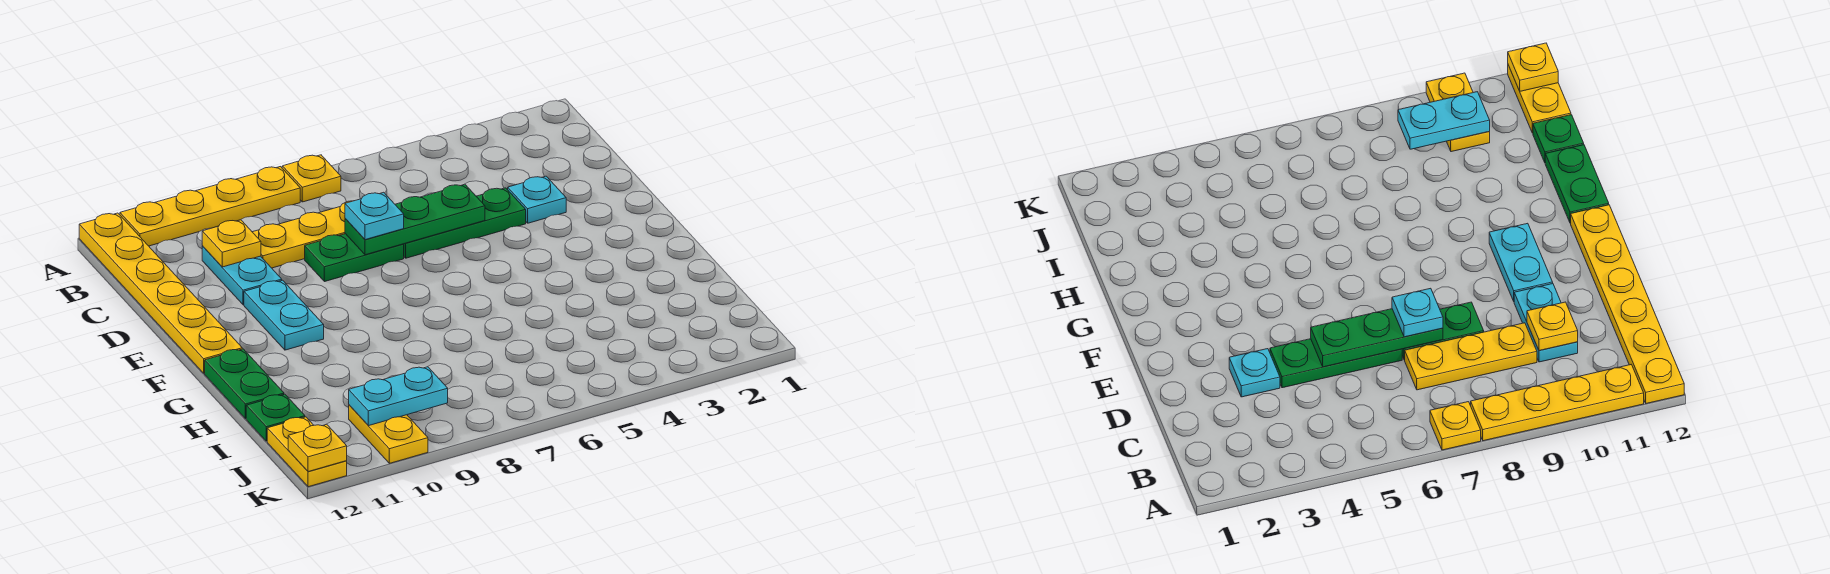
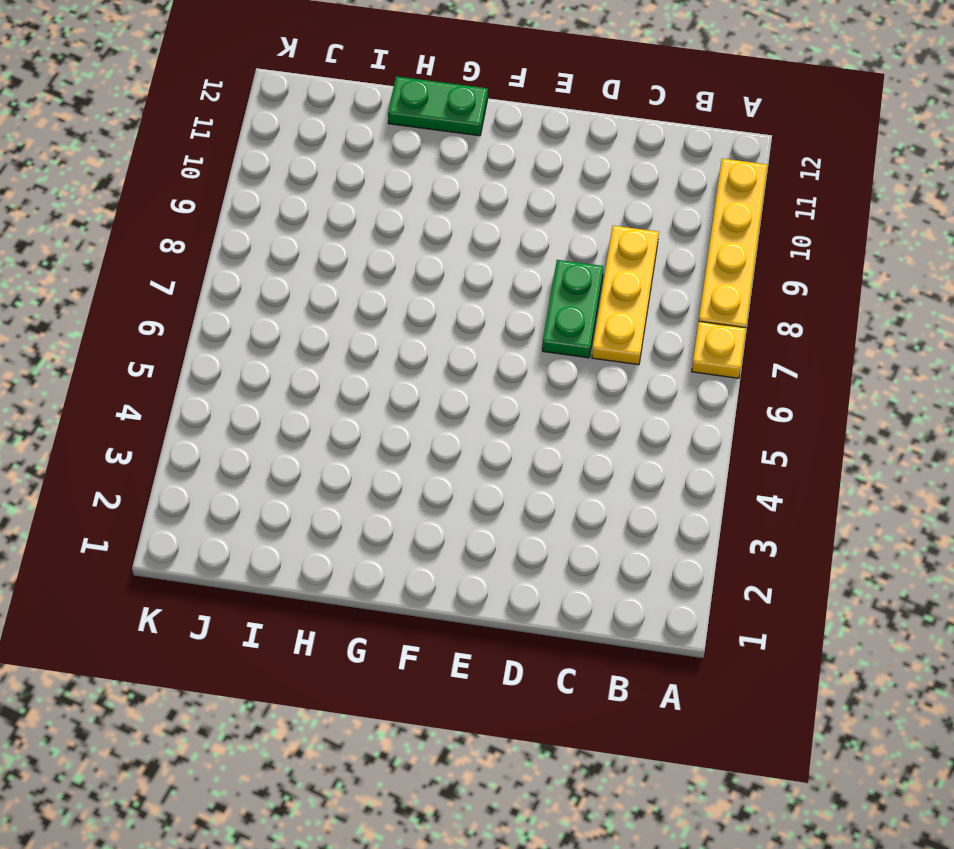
none -> yellow plate A12:F12 level 1
none -> cyan plate C10:D10 level 1
none -> cyan plate D3 level 1

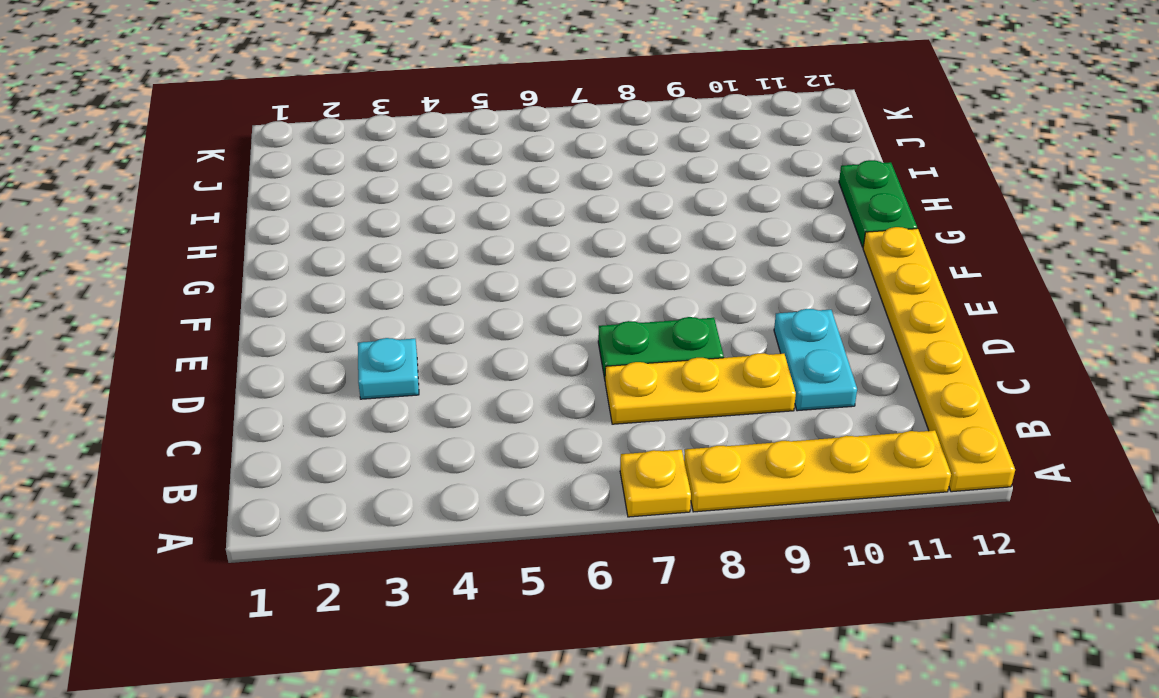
none -> green plate D4:D6 level 1
none -> cyan plate E10:F10 level 1
none -> green plate I12 level 1

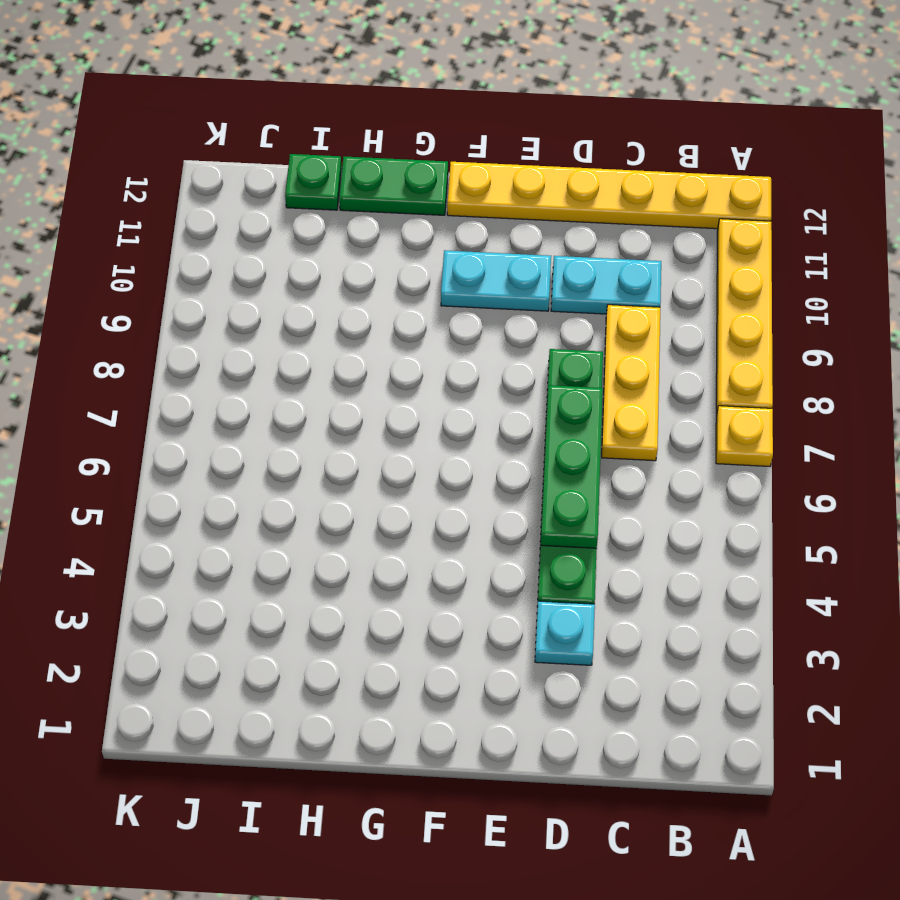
none -> yellow plate J10:K10 level 1
none -> yellow plate J12:K12 level 1
none -> yellow plate C10 level 2

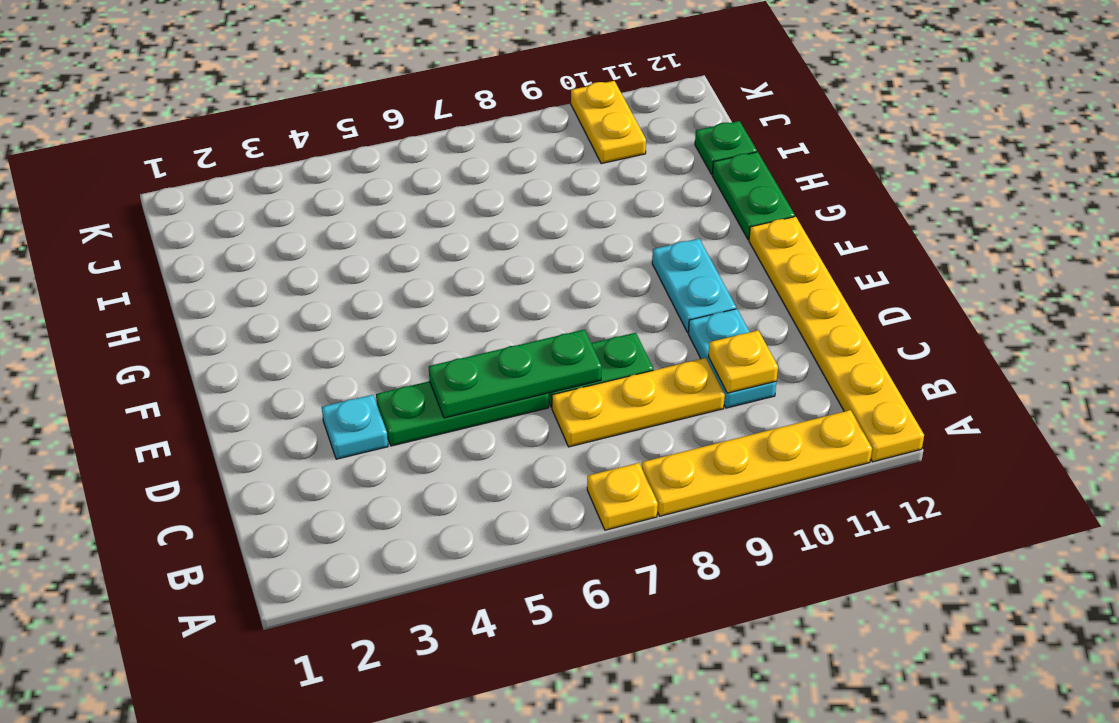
none -> yellow plate J12:K12 level 1
none -> cyan plate J9:J10 level 2
none -> yellow plate K12 level 2

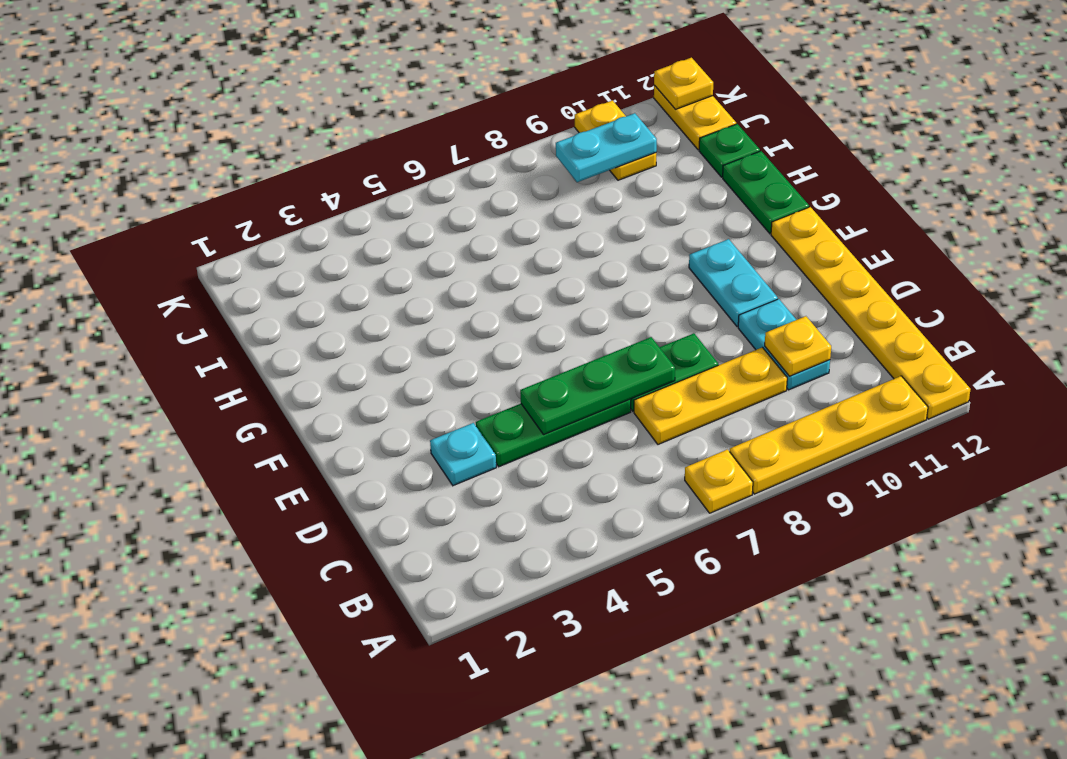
none -> cyan plate D7 level 3

